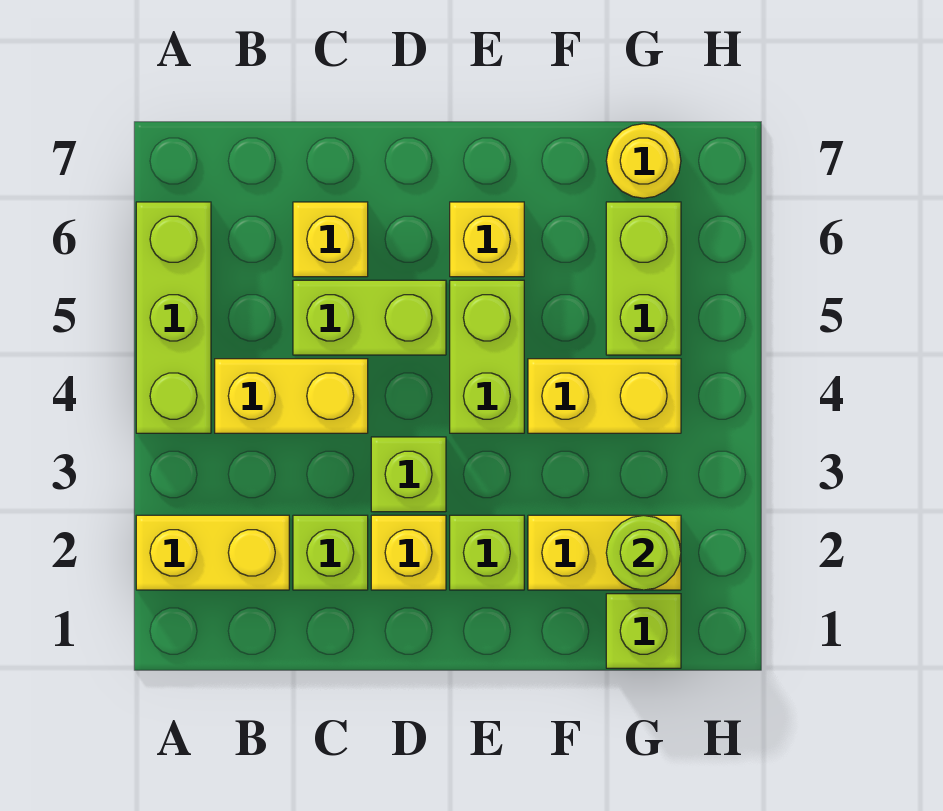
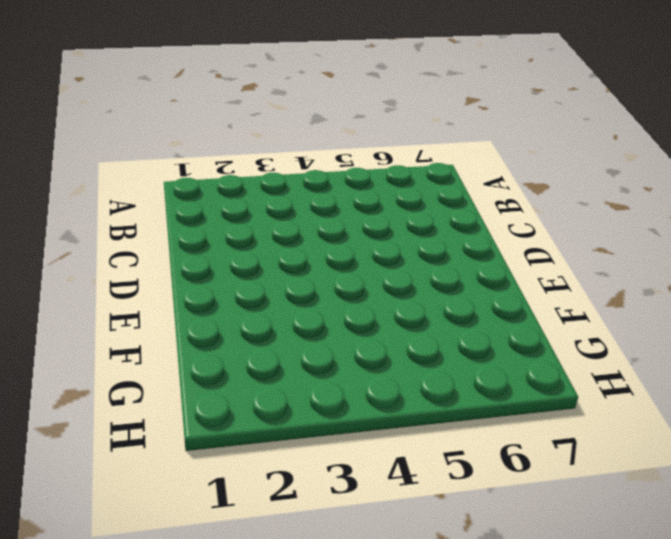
none -> yellow brick A2:B2 level 1
none -> lime brick A4:A6 level 1
none -> yellow brick B4:C4 level 1

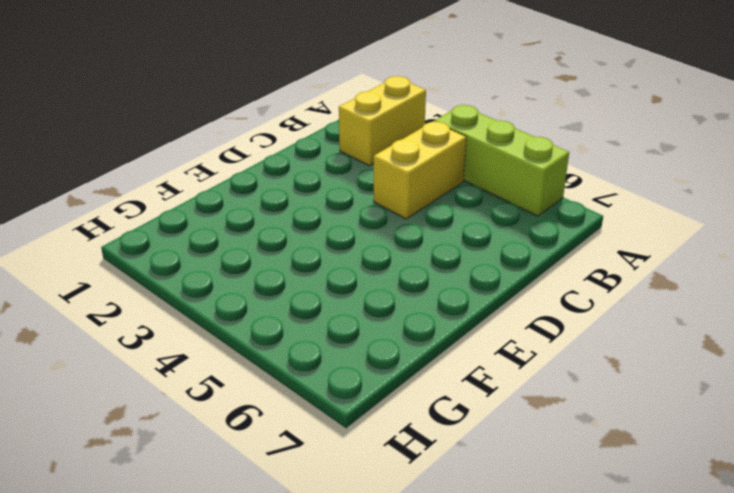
none -> lime brick C2 level 1
none -> lime brick C5:D5 level 1
none -> yellow brick C6 level 1

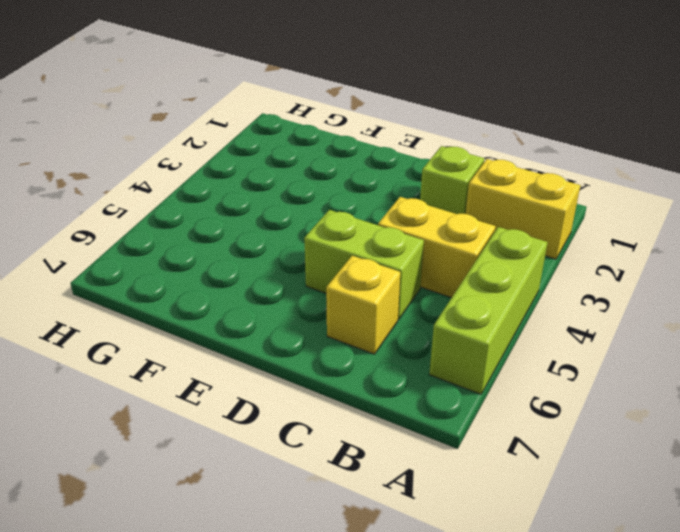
none -> yellow brick D2 level 1
none -> lime brick D3 level 1
none -> lime brick E2 level 1

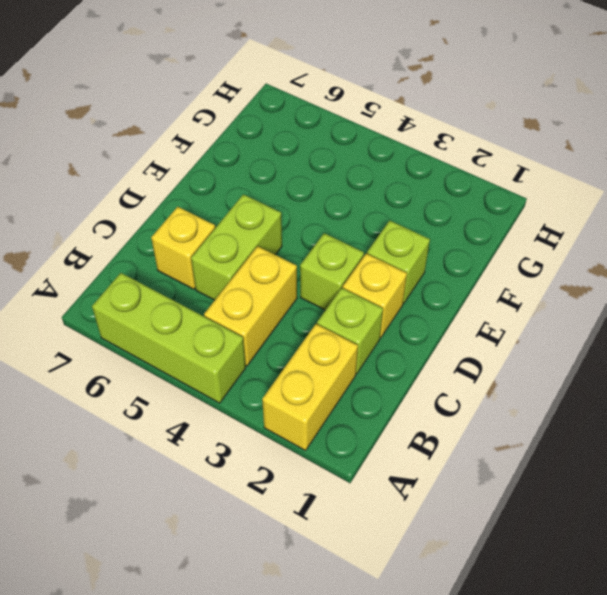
none -> lime brick E4:E5 level 1
none -> yellow brick E6 level 1
none -> yellow brick F2:G2 level 1

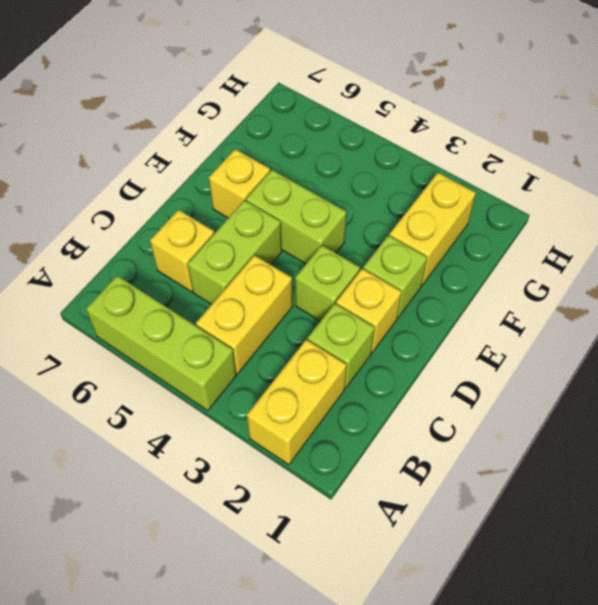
none -> yellow brick F4:G4 level 1
none -> lime brick G1 level 1
none -> lime brick G5:G6 level 1

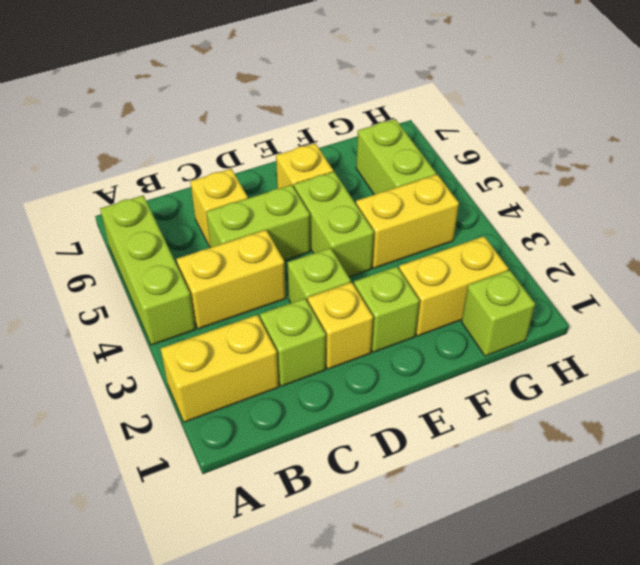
none -> yellow round brick G7 level 1
none -> lime round brick G2 level 2

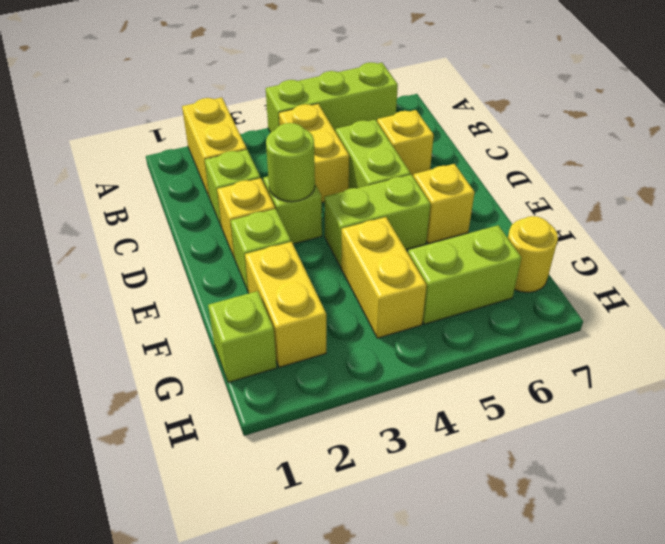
lime round brick D3 level 2 -> lime round brick G2 level 2

